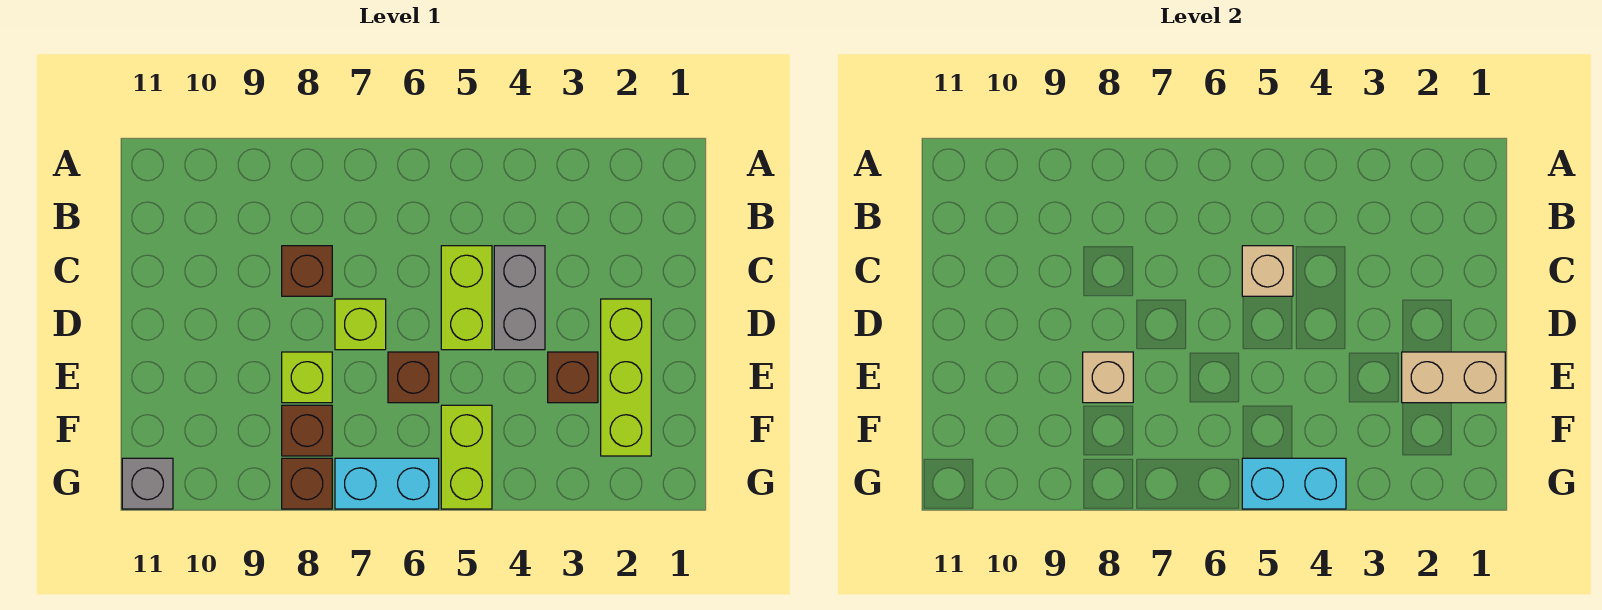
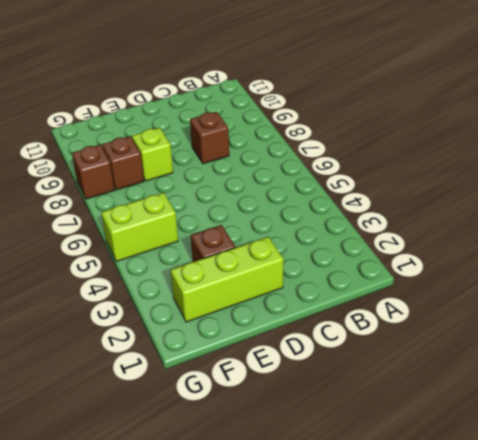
none -> grey brick C4:D4 level 1
none -> lime brick C5:D5 level 1
none -> lime brick D7 level 1

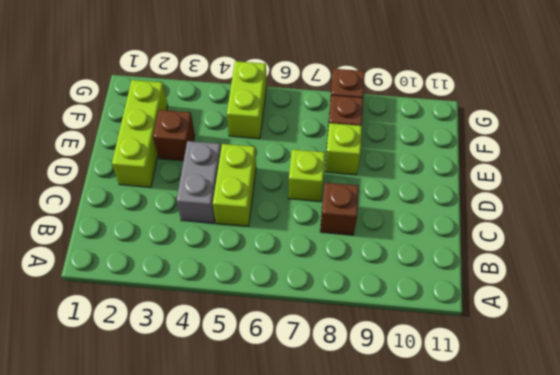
none -> brown brick E6 level 1
none -> cyan brick G6:G7 level 1
none -> grey brick G11 level 1

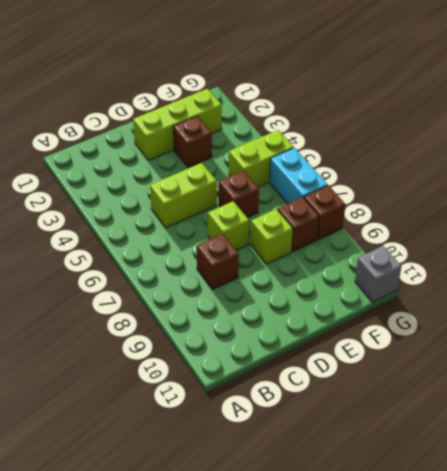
none -> grey brick C4:D4 level 1
none -> tan brick C5 level 2
none -> tan brick E1:E2 level 2

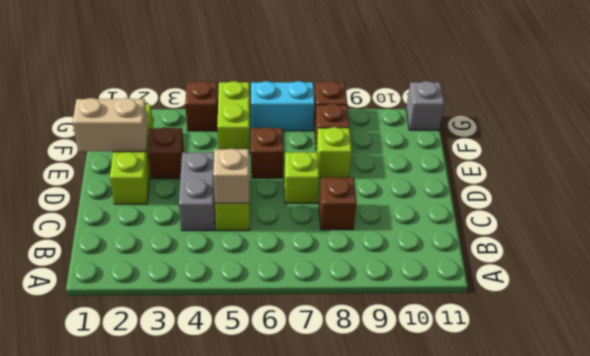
brown brick G4 level 1 -> none
none -> tan brick E8 level 2
none -> cyan brick G4:G5 level 2

